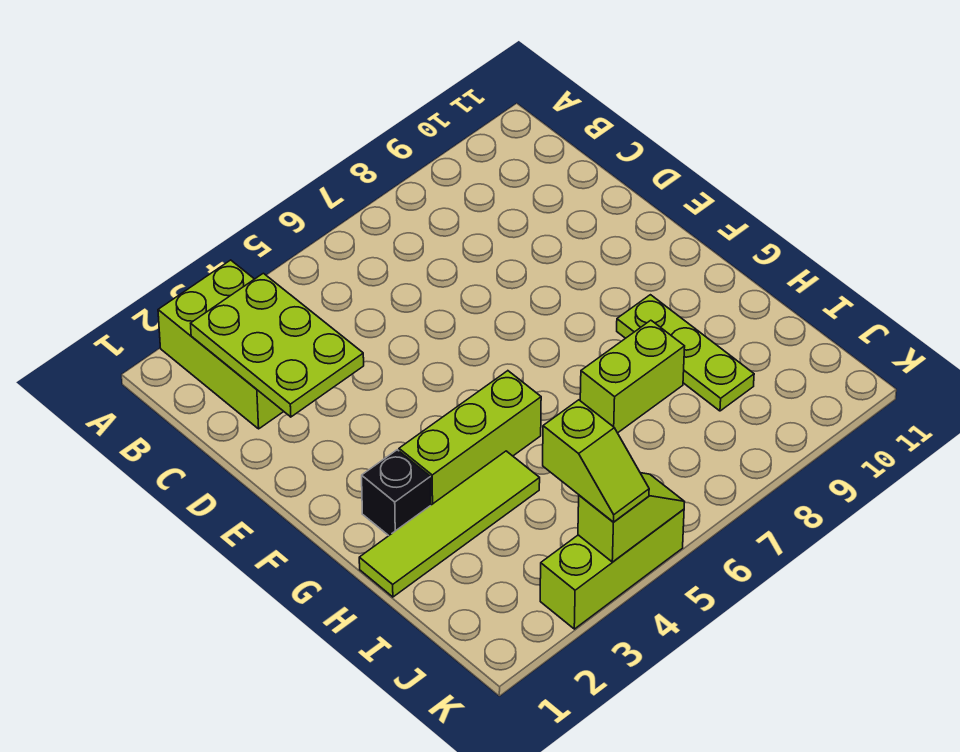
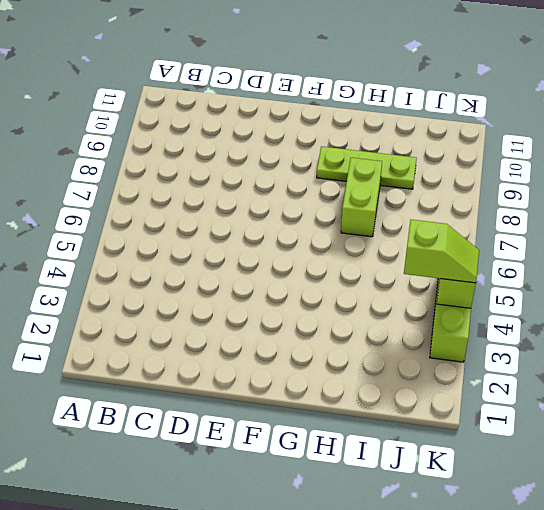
none -> lime brick A2:C3 level 1
none -> black brick G2 level 1

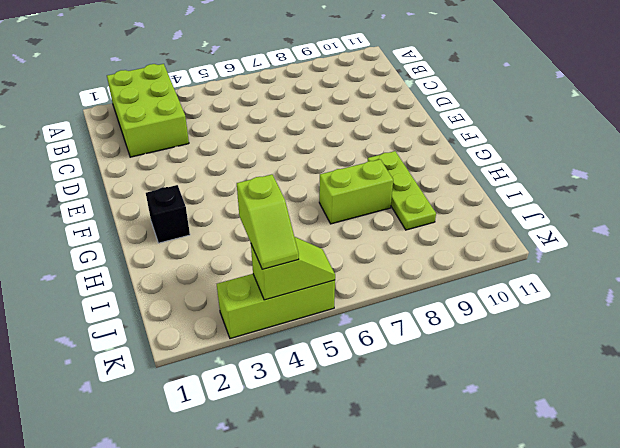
none -> lime brick G3:G5 level 1
none -> lime tile H1:H4 level 1

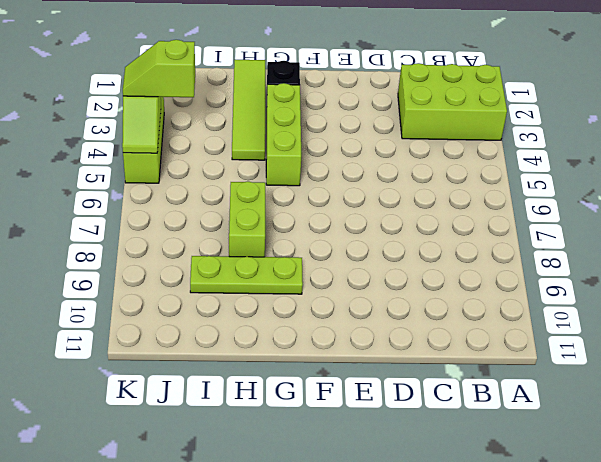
none -> lime plate B2:D3 level 2

